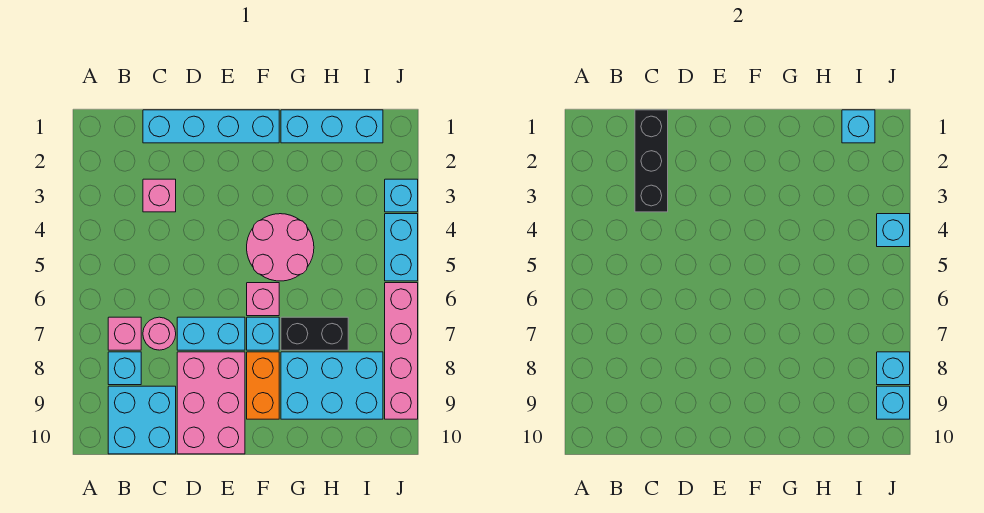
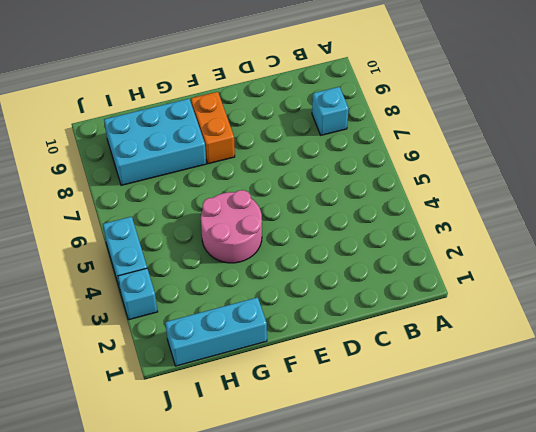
none -> pink brick B7 level 1
none -> cyan brick B9:C10 level 1
none -> cyan brick C1:F1 level 1

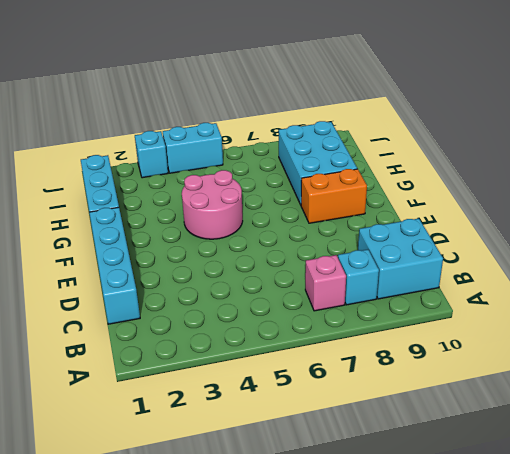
none -> pink brick C3 level 1
none -> pink round brick C7 level 1
none -> cyan brick D7:E7 level 1

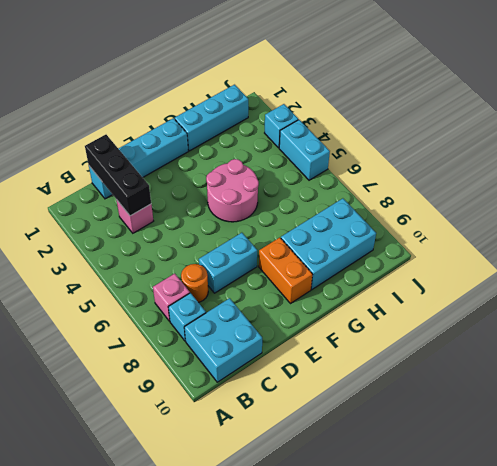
orange round brick C7 level 1 -> pink round brick C7 level 1
none -> pink brick D8:E10 level 1
none -> pink brick F6 level 1
none -> cyan brick F7 level 1

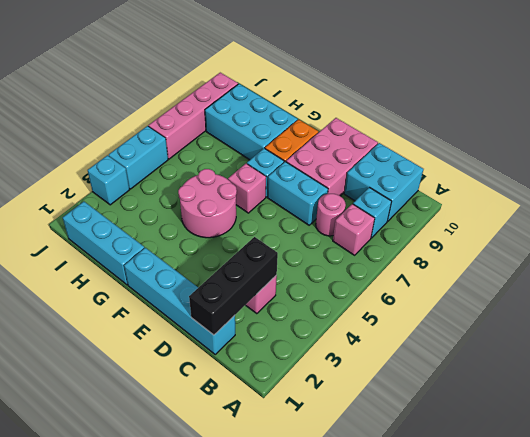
none -> black brick G7:H7 level 1
none -> cyan brick I1 level 2
none -> cyan brick J4 level 2

